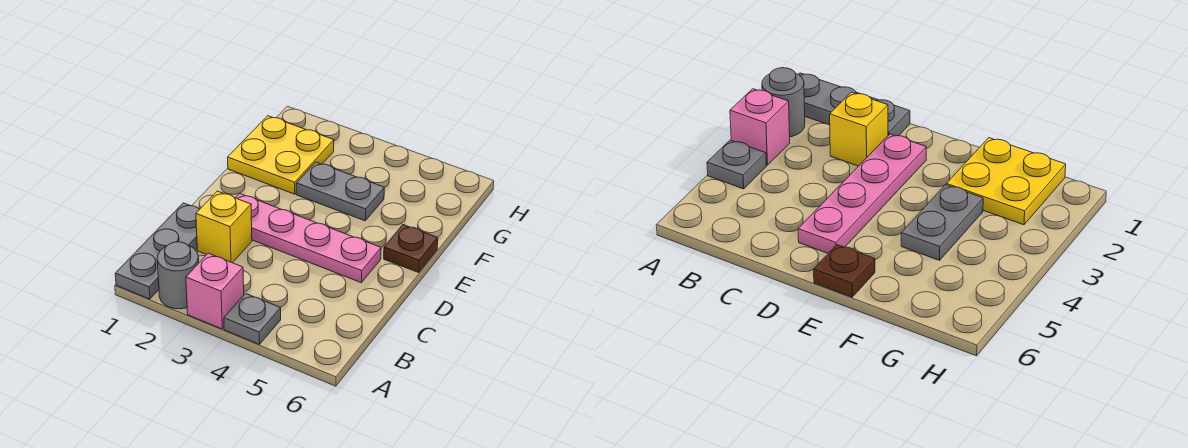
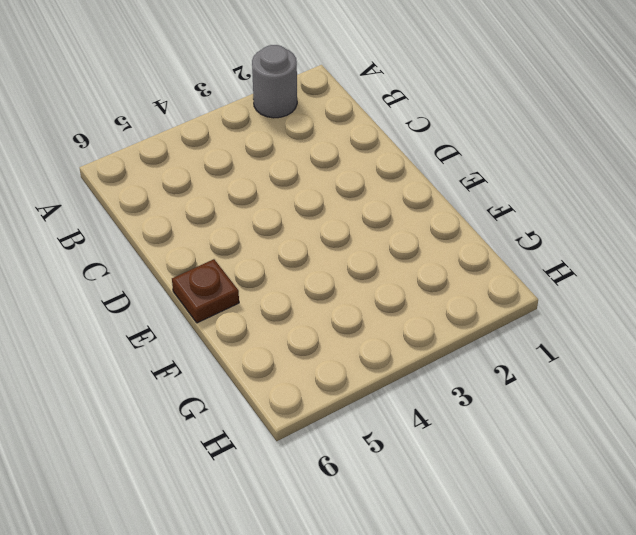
none -> grey plate A1:C1 level 1
none -> pink brick A3 level 1

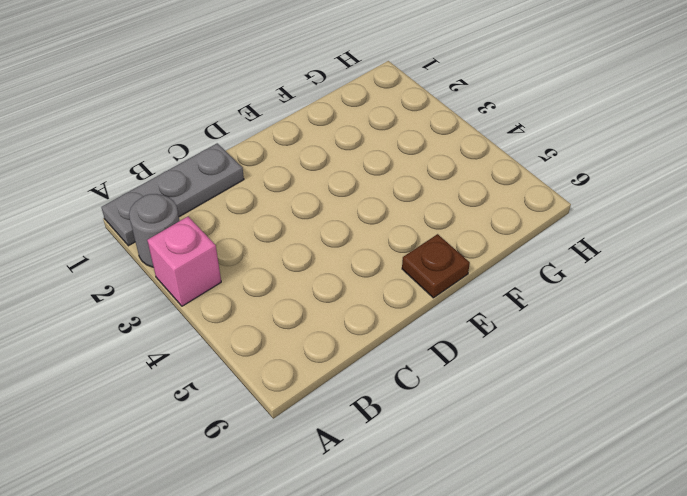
none -> grey plate A4 level 1
none -> yellow brick C2 level 1

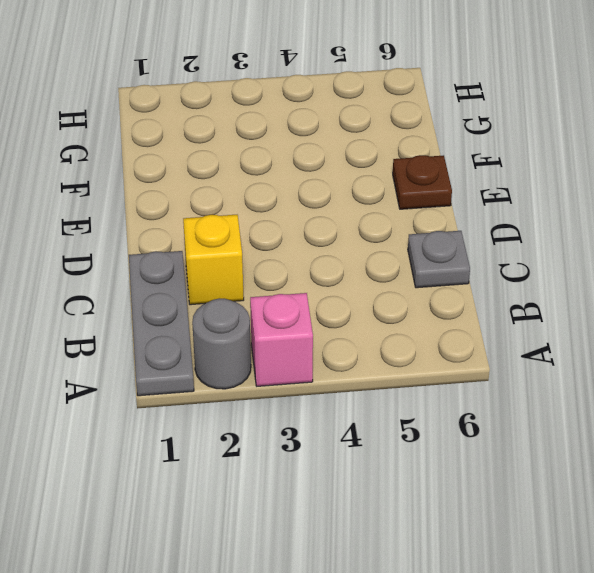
grey plate C6 level 1 -> grey plate A4 level 1
none -> pink plate D2:D5 level 1
none -> yellow plate F1:G2 level 1

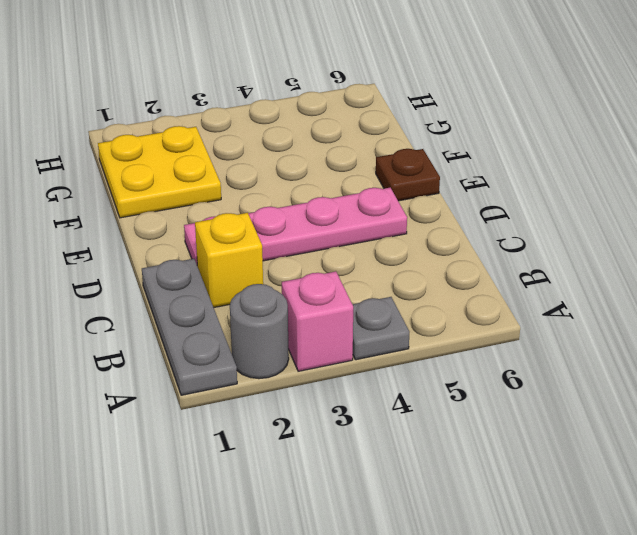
none -> grey plate F3:F4 level 1

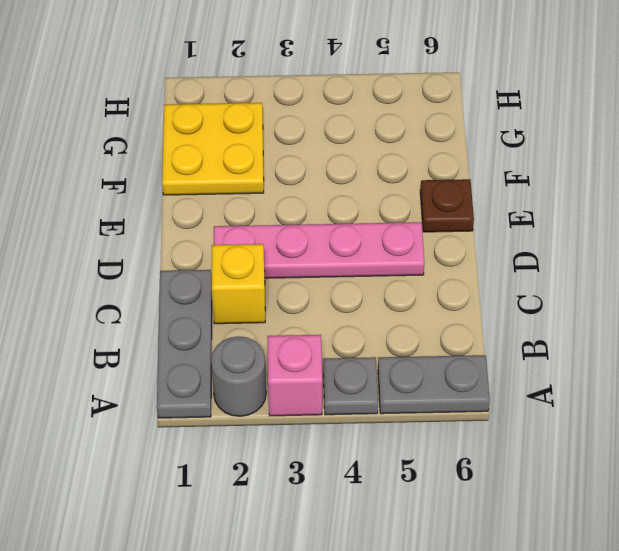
grey plate A5:A6 level 1 -> grey plate F3:F4 level 1

